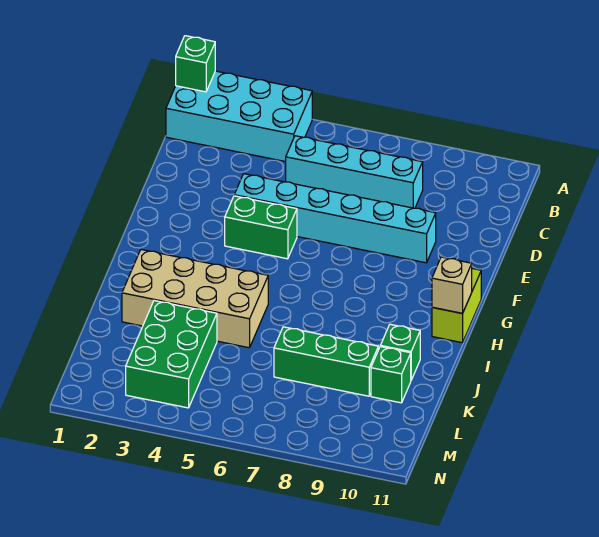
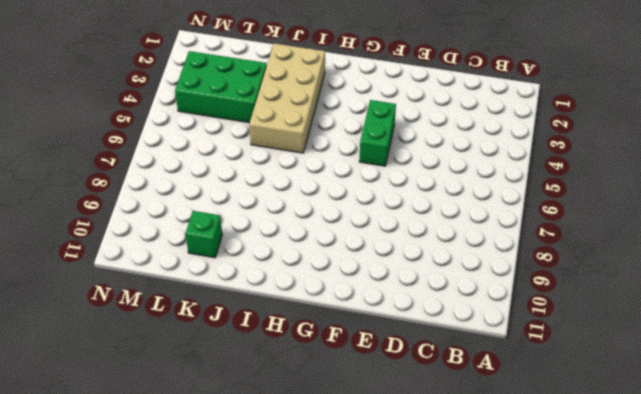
none -> cyan brick A1:B4 level 1
none -> cyan brick C5:C8 level 1
none -> cyan brick E4:E9 level 1

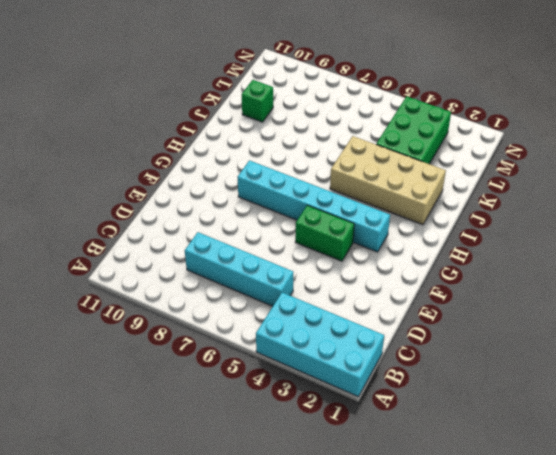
cyan brick G3:G8 level 1 -> cyan brick E4:E9 level 1
none -> lime brick G11:H11 level 1
none -> green brick J10 level 1
none -> green brick K7:K9 level 1

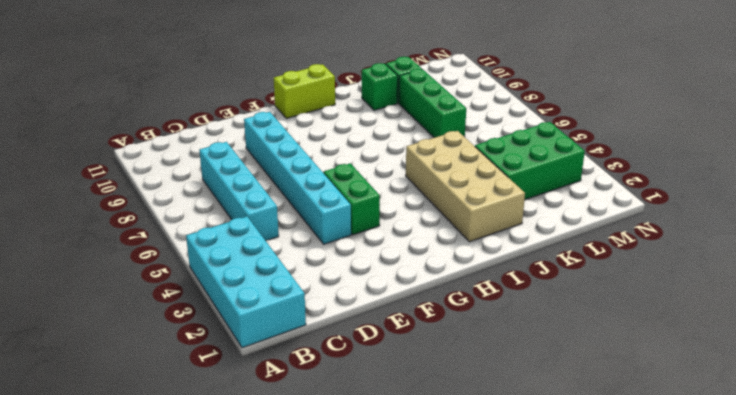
none -> green brick A1 level 2
none -> tan brick H11 level 2

